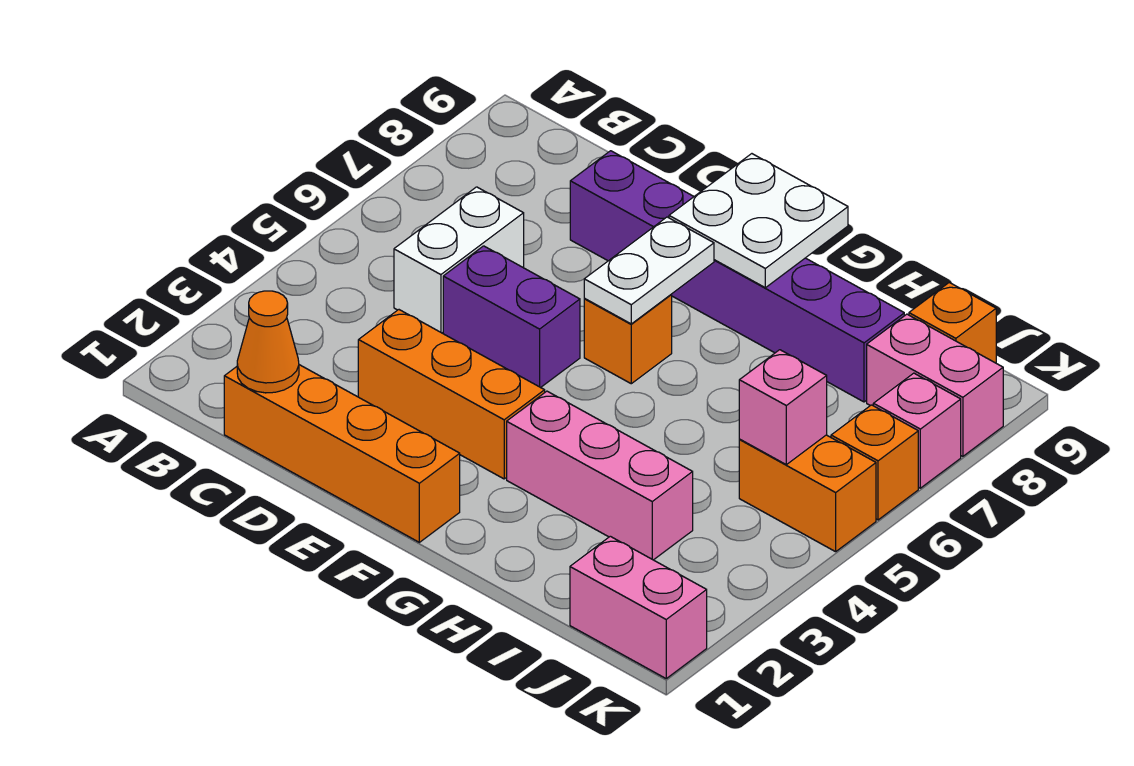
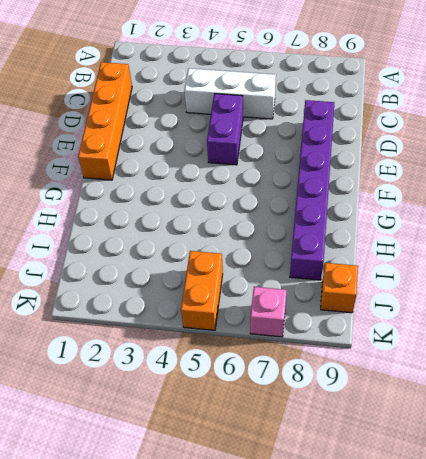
white brick C4:C6 level 1 -> white brick C5:C6 level 1
none -> orange brick D3:F3 level 1
none -> orange brick F6 level 1
none -> pink brick G3:I3 level 1

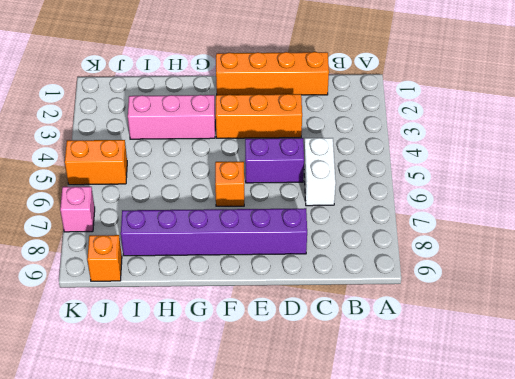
none -> pink brick J1:K1 level 1
none -> pink brick J8:K8 level 1
none -> orange brick K6 level 1

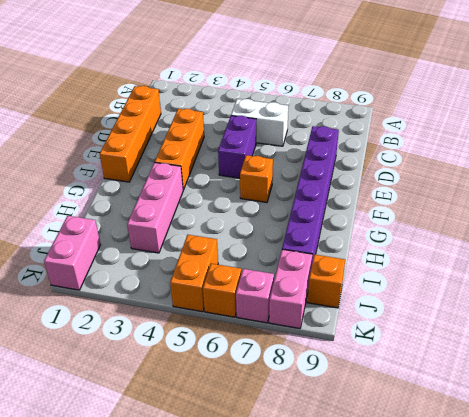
none -> orange cone C1 level 2
none -> white plate F6:F7 level 2
none -> white plate F8:G9 level 2

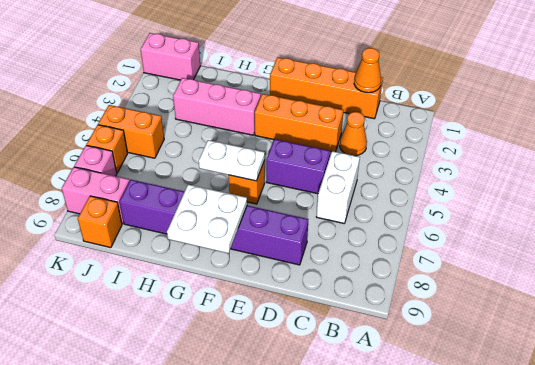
orange cone C3 level 1 -> none
white plate F6:G6 level 2 -> white plate F6:F7 level 2
none -> pink brick J5 level 2

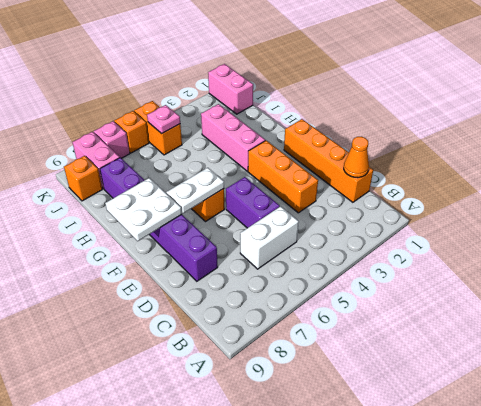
pink plate J5 level 2 -> pink brick J5 level 2

